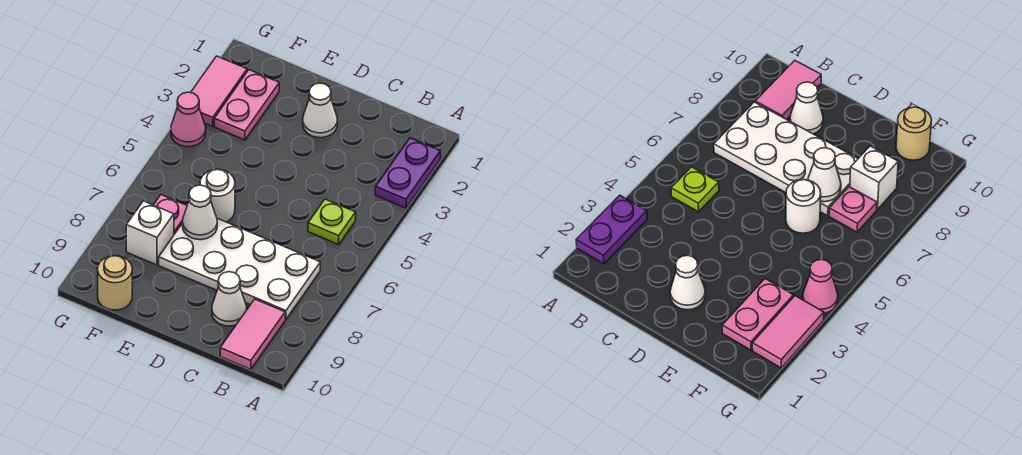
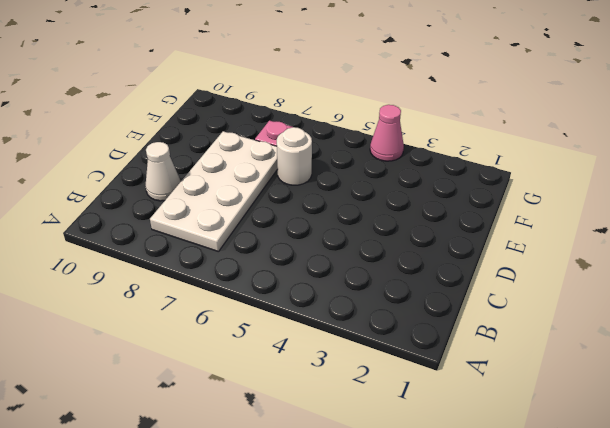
none -> purple plate A2:A3 level 1
none -> lime plate B5 level 1
none -> pink tile B9:B10 level 1

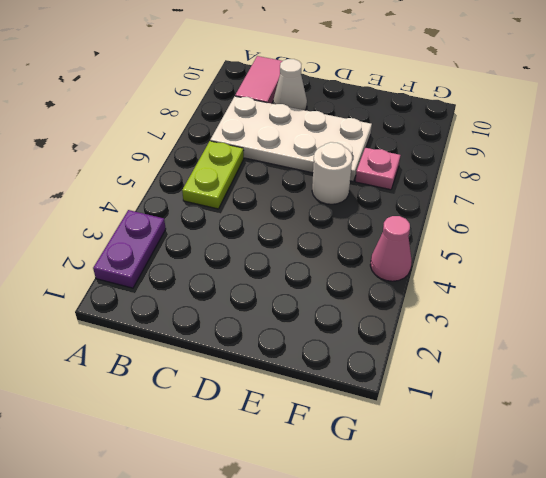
lime plate B5:B6 level 1 -> lime plate B5 level 1
none -> white cone D2 level 1
none -> pink plate F2:F3 level 1
none -> white brick F8 level 1

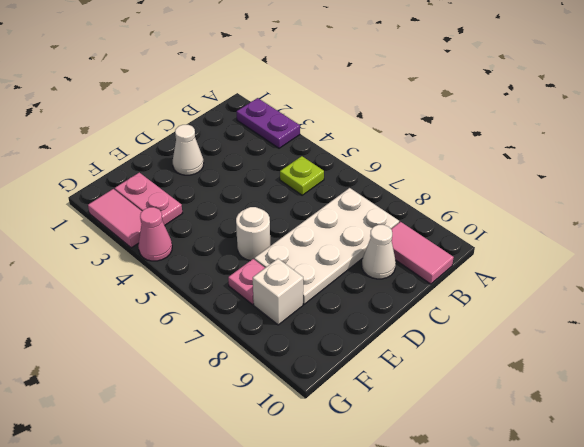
none -> tan round brick F10 level 1
none -> white cone E7 level 2

